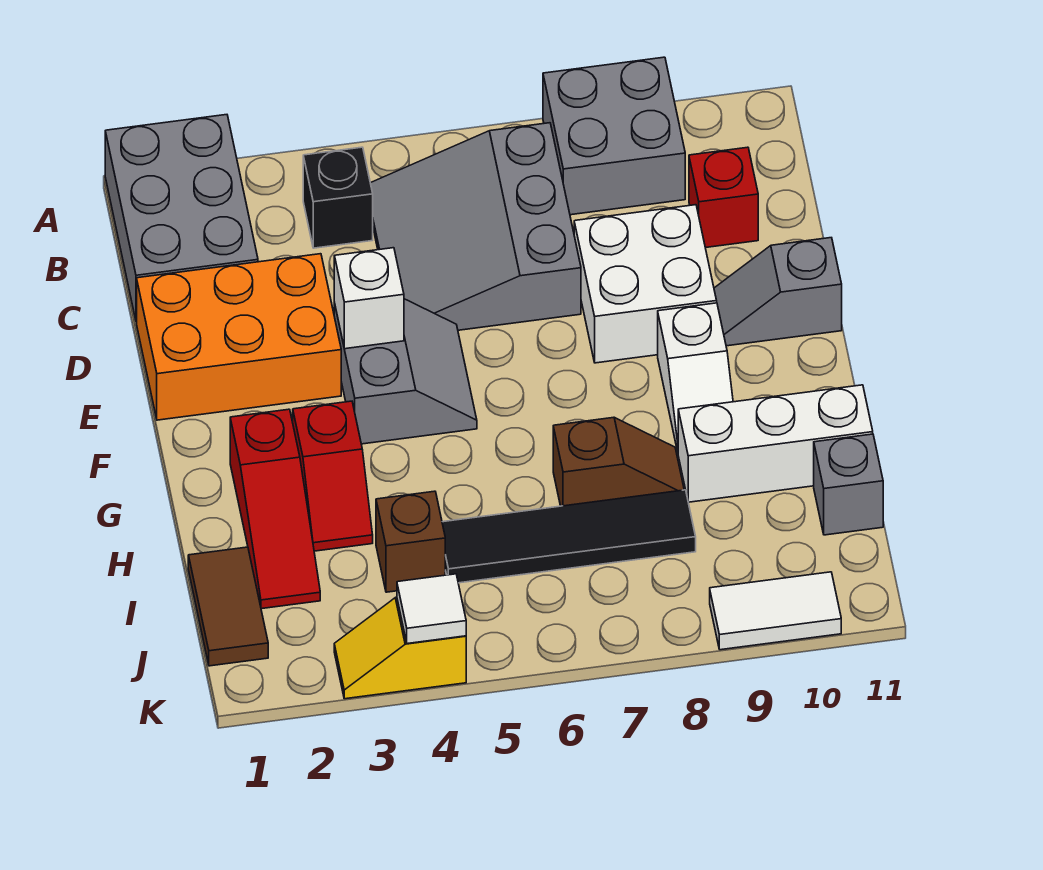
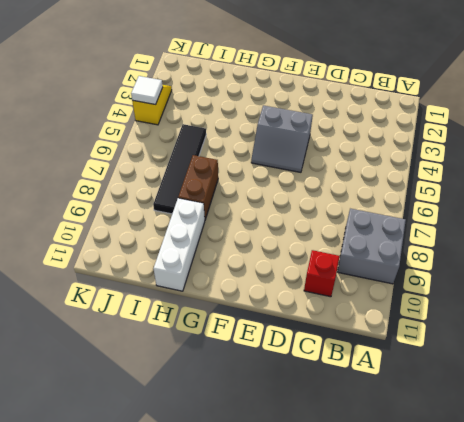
brown brick H7:H8 level 1 -> brown slope H7:H8 level 1 top 7
none -> grey brick A1:C2 level 1
none -> black brick B4 level 1
none -> grey slope B5:D7 level 1 top 7

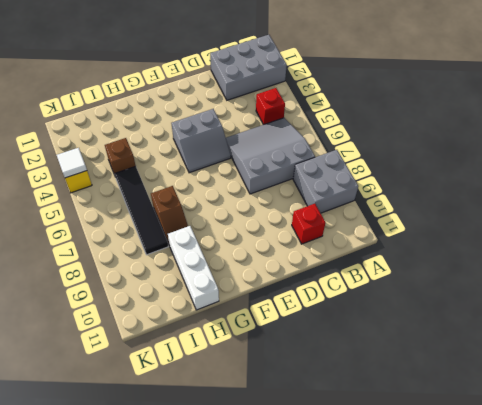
red brick B4 level 1 -> black brick B4 level 1
none -> orange brick D1:E3 level 1
none -> white brick D8:E9 level 1
none -> grey slope E10:E11 level 1 top 11

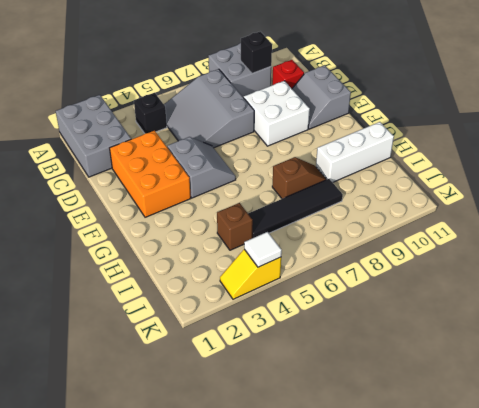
black brick B9 level 2 -> none
orange brick D2:F3 level 1 -> orange brick D1:E3 level 1
grey slope D10:E11 level 1 top 11 -> grey slope E10:E11 level 1 top 11
none -> white slope F9:G9 level 1 top F
none -> red slope G2:I2 level 1 top G
none -> red slope G3:H3 level 1 top G

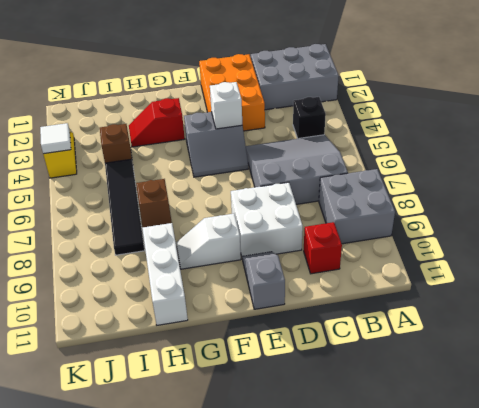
none -> red slope G2:I2 level 1 top G
none -> brown tile I1:J1 level 1
none -> grey brick I11 level 1

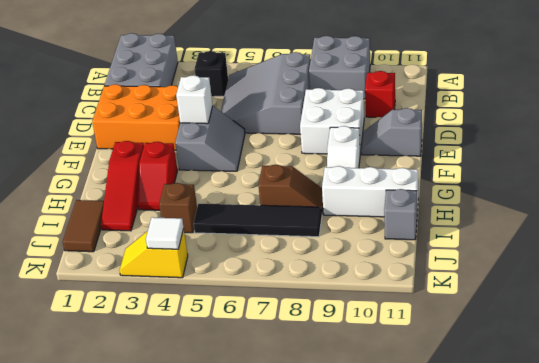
none -> white tile K9:K10 level 1

